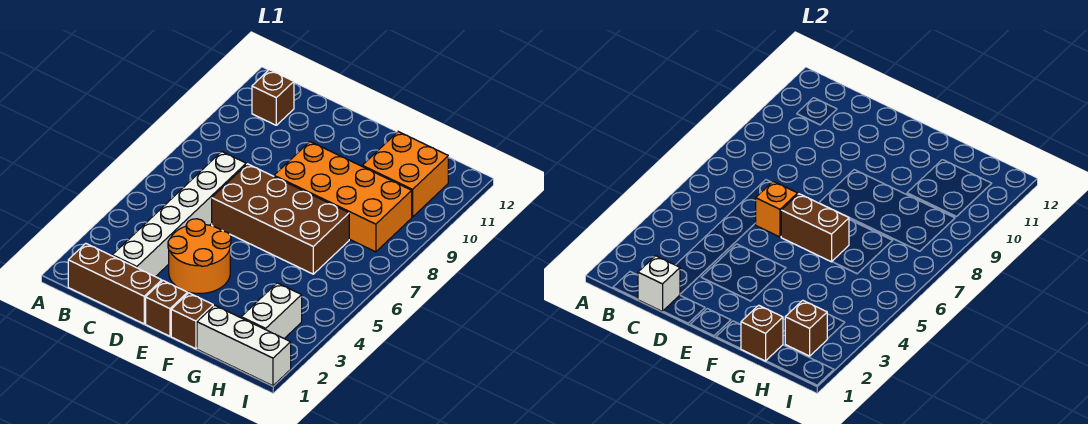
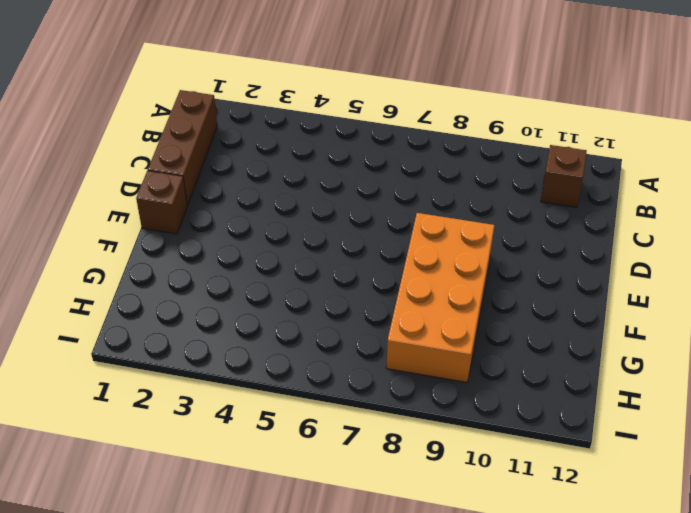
none -> white brick C2:C7 level 1
none -> orange round brick D3:E4 level 1
none -> brown brick D6:G7 level 1

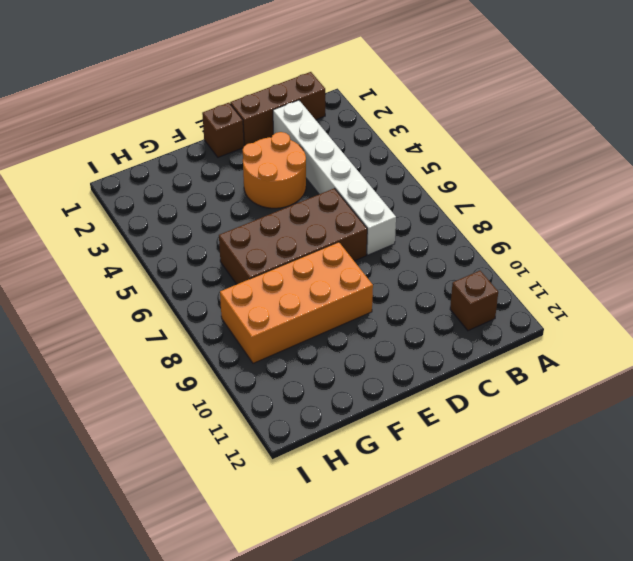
none -> brown brick F1 level 1
none -> white brick G1:I1 level 1
none -> orange brick G10:H11 level 1

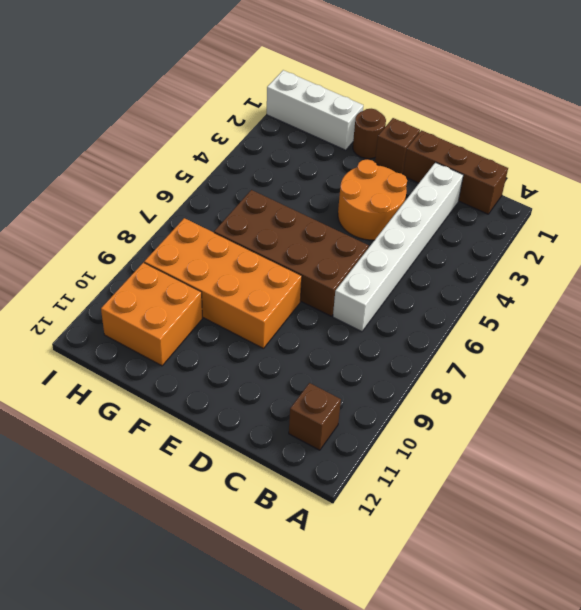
brown round brick F1 level 1 -> brown brick F1 level 1
none -> white brick H2:H3 level 1
none -> white brick C1 level 2
none -> orange brick D6 level 2

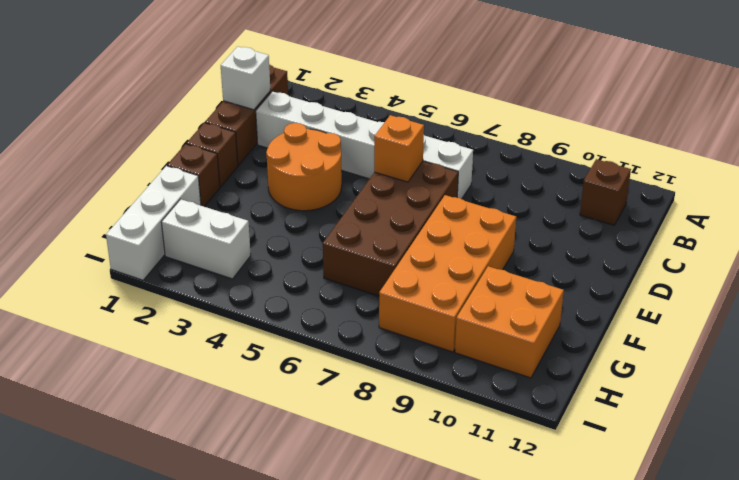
none -> brown brick E6:F6 level 2
none -> brown brick G1 level 2
none -> brown brick H2 level 2

